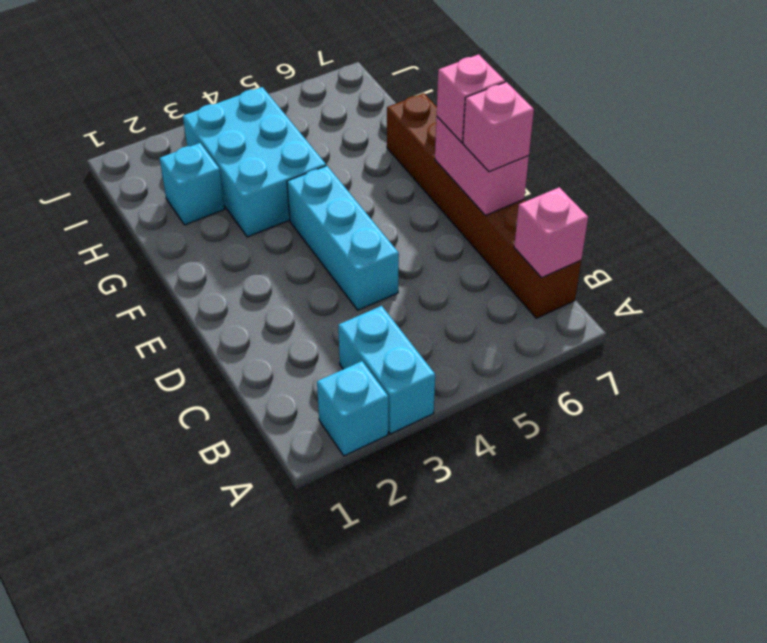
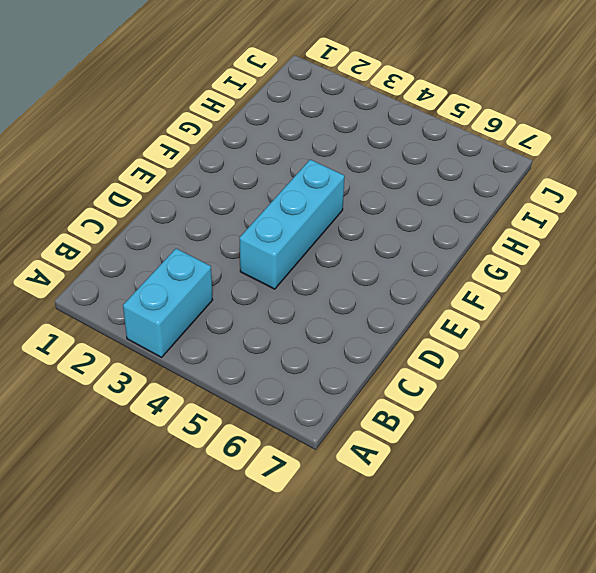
none -> cyan brick A2 level 1
none -> brown brick B7:G7 level 1

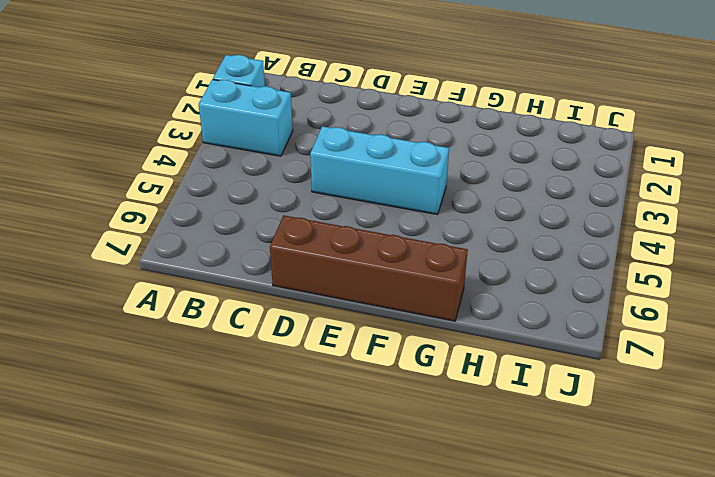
brown brick D7:G7 level 1 -> brown brick B7:G7 level 1
none -> cyan brick G3:I4 level 1
none -> cyan brick H2 level 1

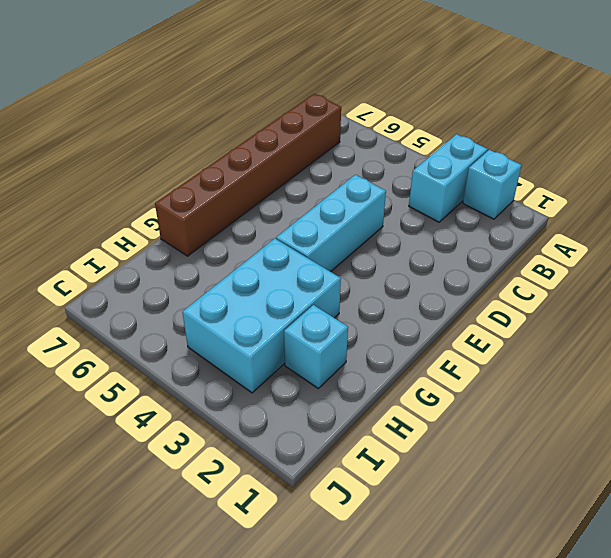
none -> pink brick B7 level 2
none -> pink brick D7:E7 level 2

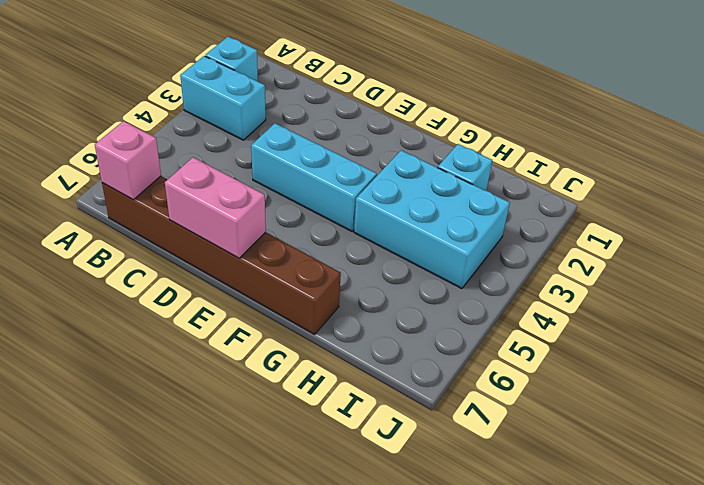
none -> pink brick D7 level 3
none -> pink brick E7 level 3

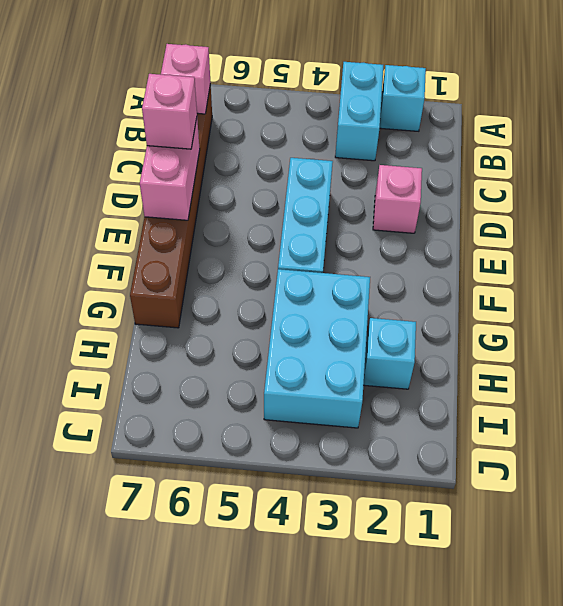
pink brick D2 level 1 -> pink brick E7 level 3

